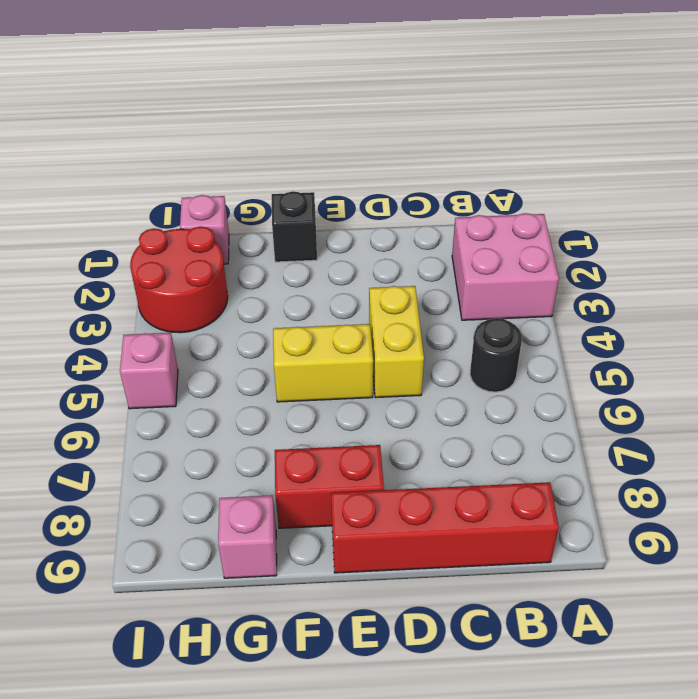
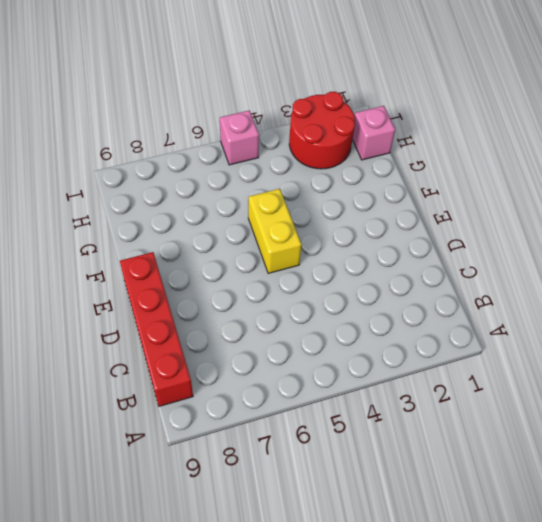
none -> pink brick A2:B3 level 1
none -> black round brick B5 level 1

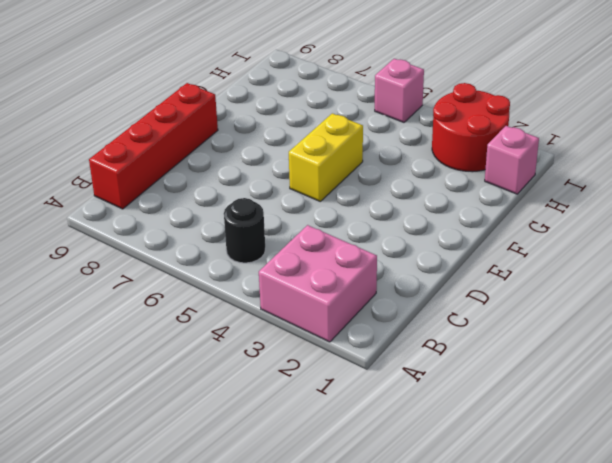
none -> yellow brick D4:D5 level 1
none -> red brick E8:F8 level 1

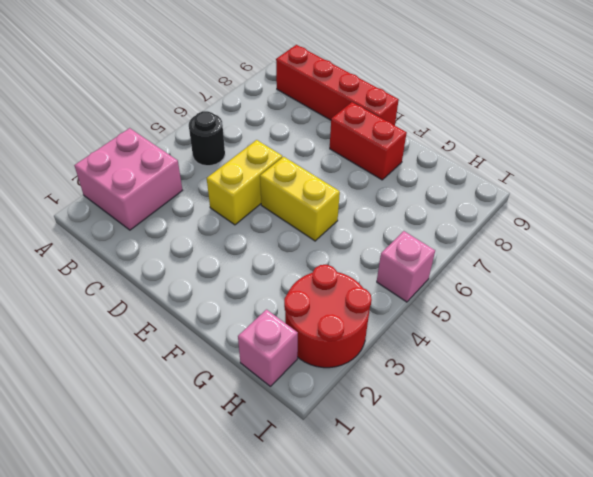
none -> black brick F1 level 1
none -> pink brick G9 level 1

